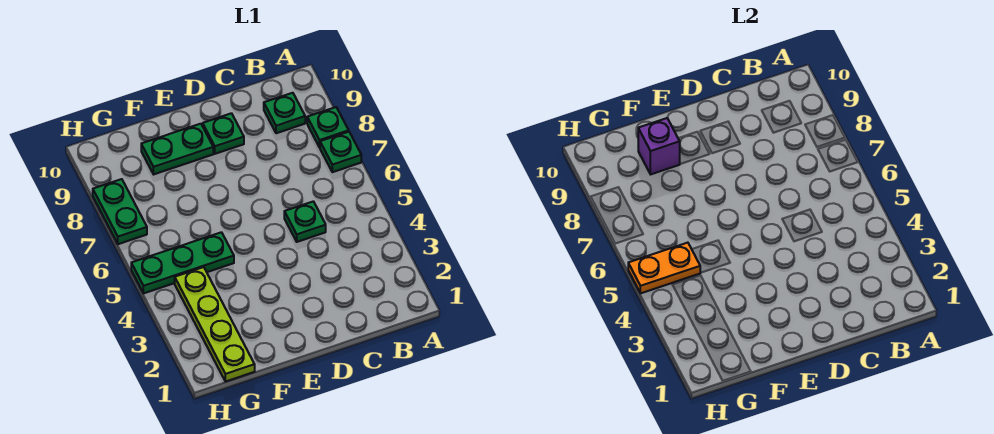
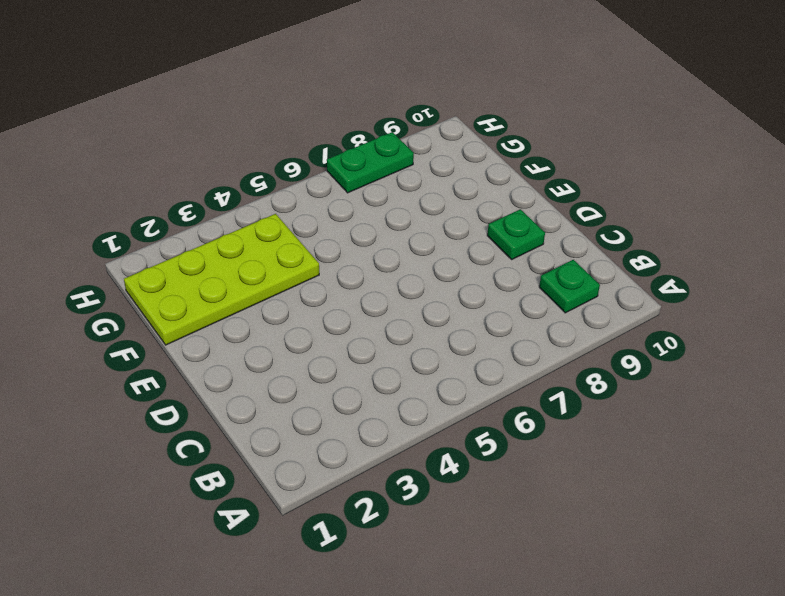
lime plate F1:G4 level 1 -> lime plate G1:G4 level 1
none -> green plate A7 level 1
none -> green plate A8 level 1

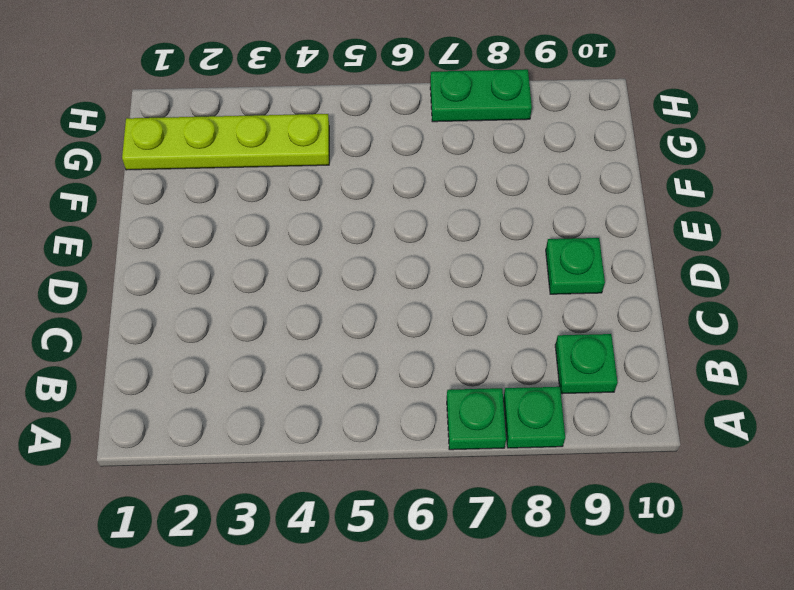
none -> green plate C5 level 1
none -> green plate E9:F9 level 1

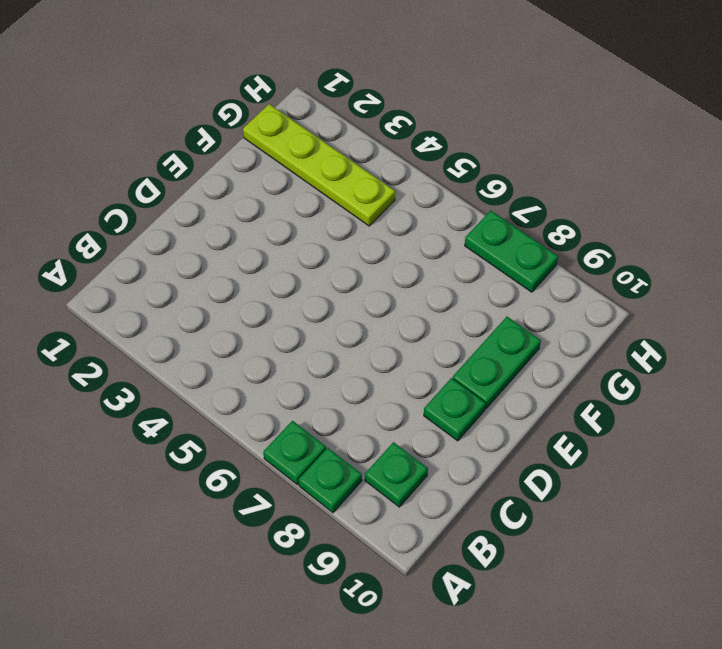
none -> green plate C5 level 1
none -> green plate F5:H5 level 1

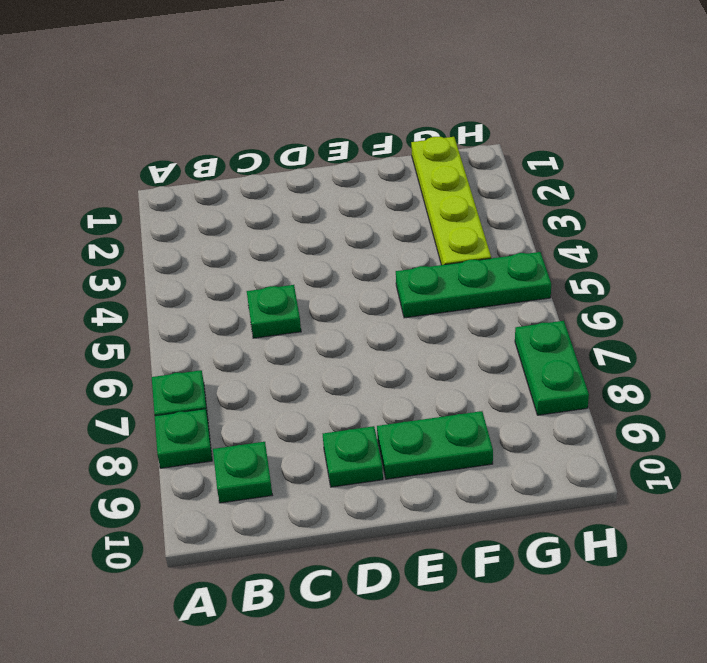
none -> purple brick F9 level 2
none -> orange plate G5:H5 level 2

